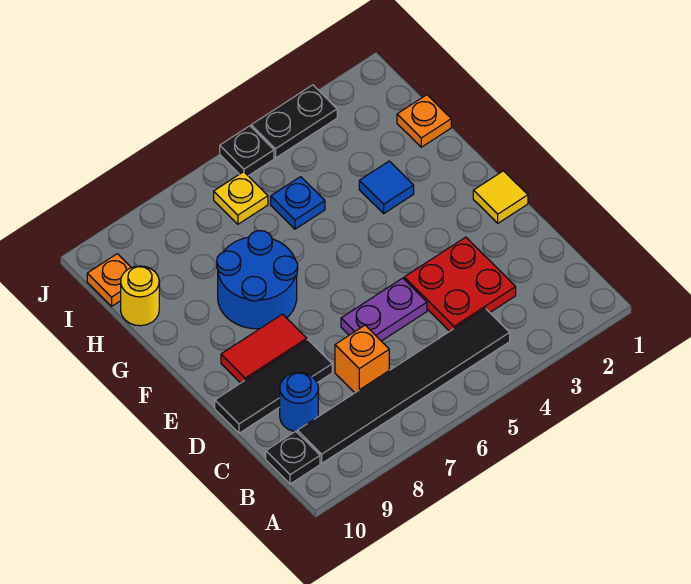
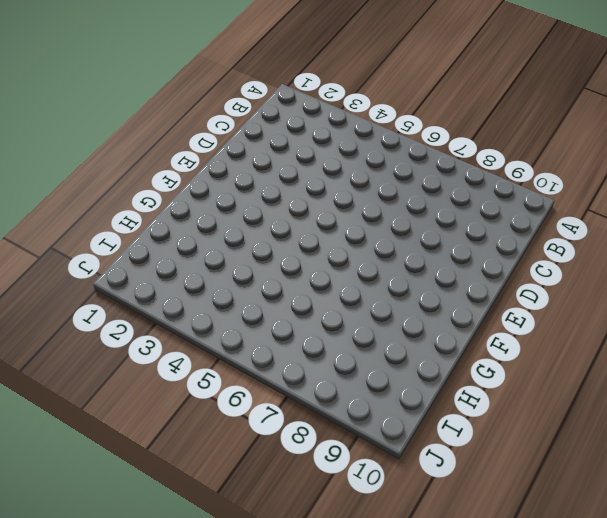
none -> black tile B4:B9 level 1
none -> black plate B10 level 1
none -> red plate C3:D4 level 1

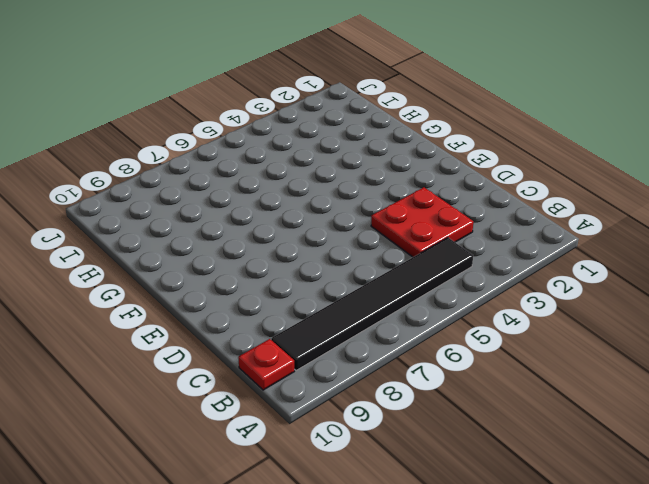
red plate B10 level 1 -> black plate B10 level 1
none -> orange brick C7 level 1
none -> blue round brick C9 level 1
none -> purple plate D5:D6 level 1

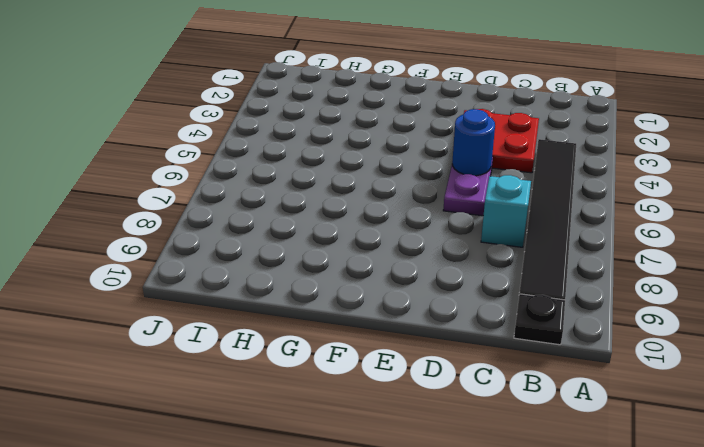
cyan brick C7 level 1 -> orange brick C7 level 1
blue round brick D5 level 2 -> blue round brick C9 level 1
none -> black tile D8:D10 level 1
none -> yellow tile E1 level 1
none -> red tile E8:E9 level 1

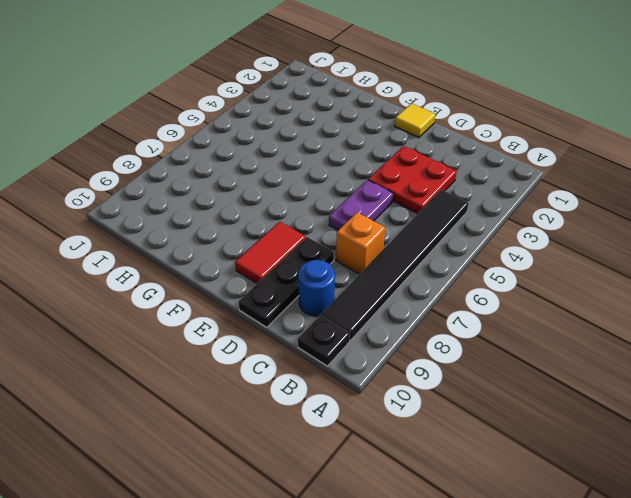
black plate D8:D10 level 1 -> black tile D8:D10 level 1
none -> blue round brick F7:G8 level 1
none -> blue tile G3 level 1
none -> orange plate H1 level 1

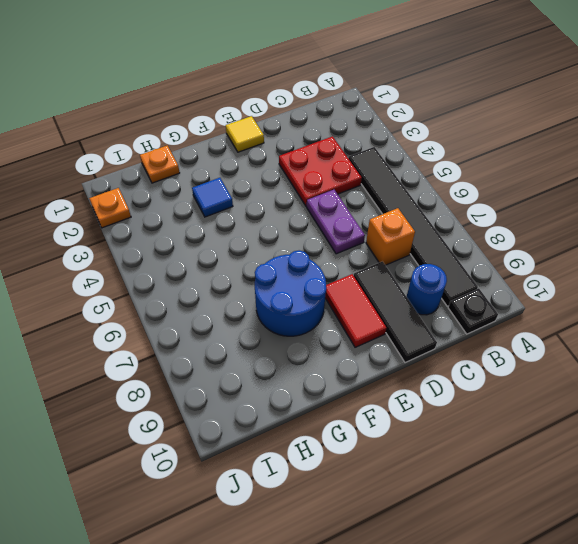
orange plate J2 level 1 -> orange plate I10 level 1
none -> blue plate H5 level 1
none -> yellow round brick H10 level 1
none -> yellow plate I6 level 1

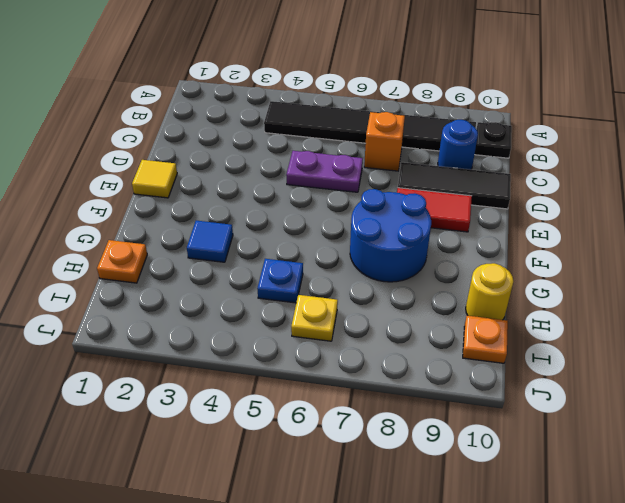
none -> red plate C3:D4 level 1
none -> black plate J3:J4 level 1
none -> black plate J5 level 1

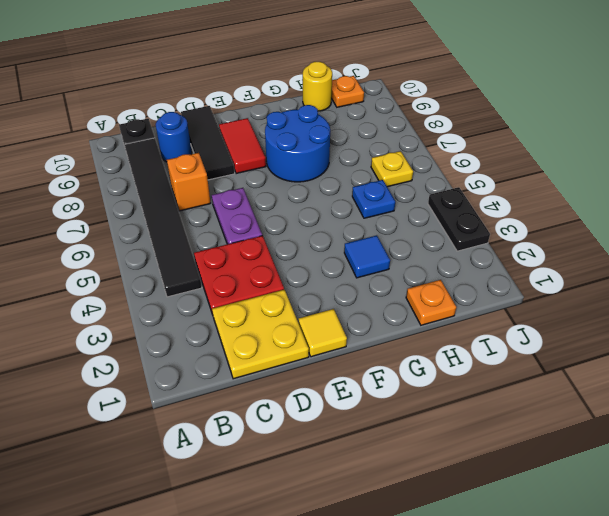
yellow plate C1:D2 level 1 -> none
none -> black plate J5 level 1

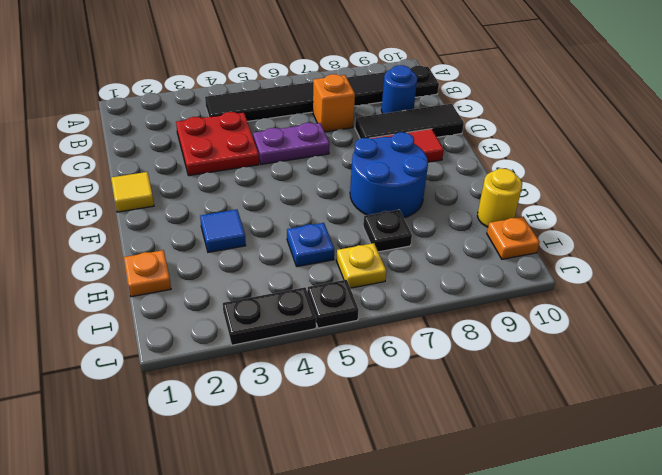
black plate H7 level 1 -> none

